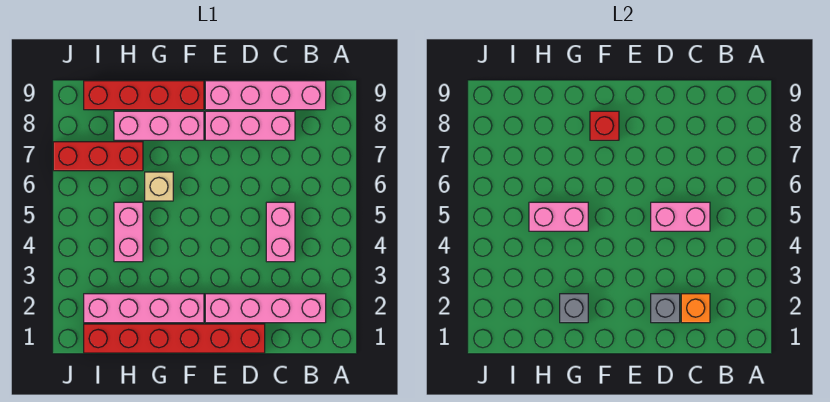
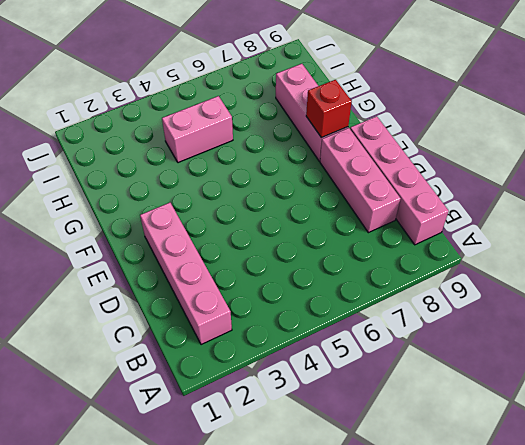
none -> pink brick C4:C5 level 1
none -> red brick D1:I1 level 1
none -> pink brick F2:I2 level 1

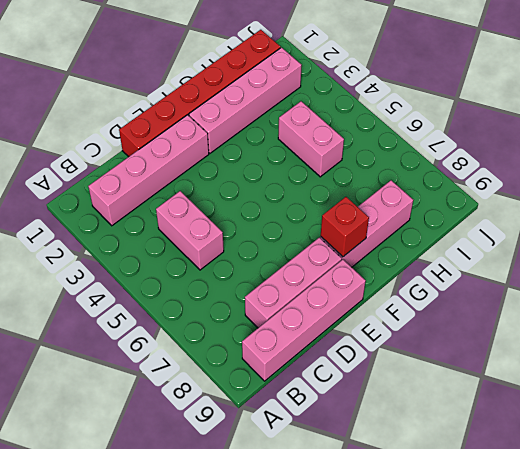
none -> red brick F9:I9 level 1
none -> tan brick G6 level 1
none -> red brick H7:J7 level 1

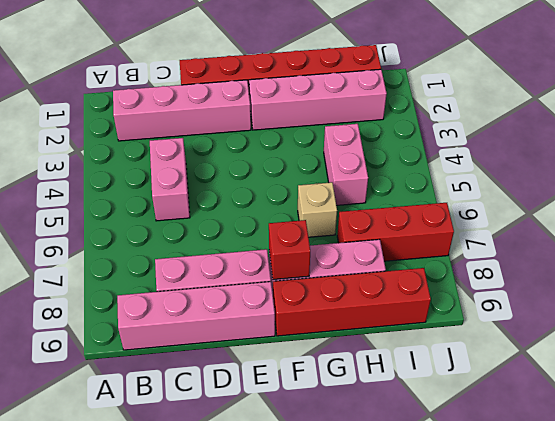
none -> orange brick C2 level 2
none -> pink brick C5:D5 level 2
none -> grey brick D2 level 2

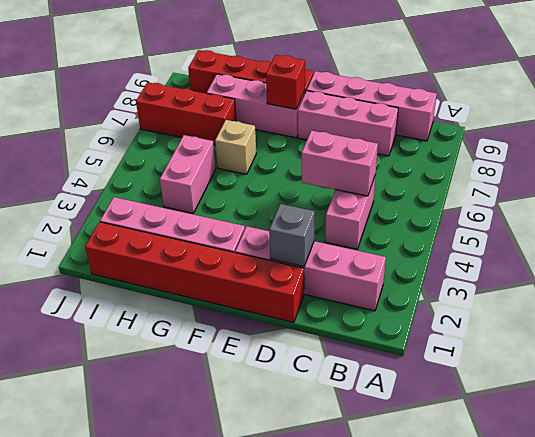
none -> orange brick C2 level 2
none -> grey brick G2 level 2
none -> pink brick G5:H5 level 2

